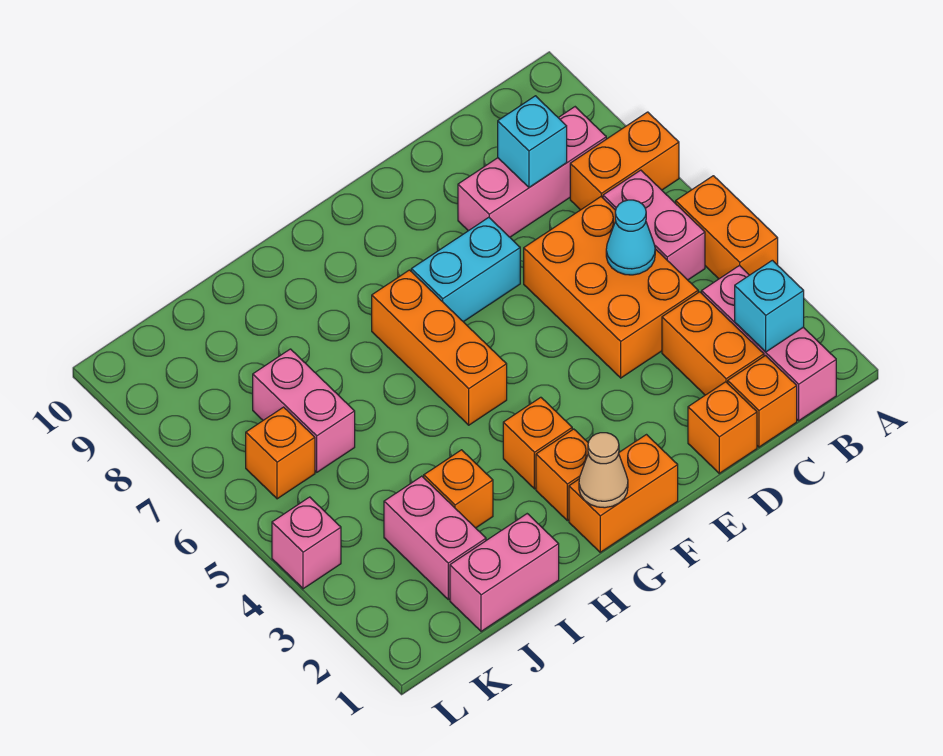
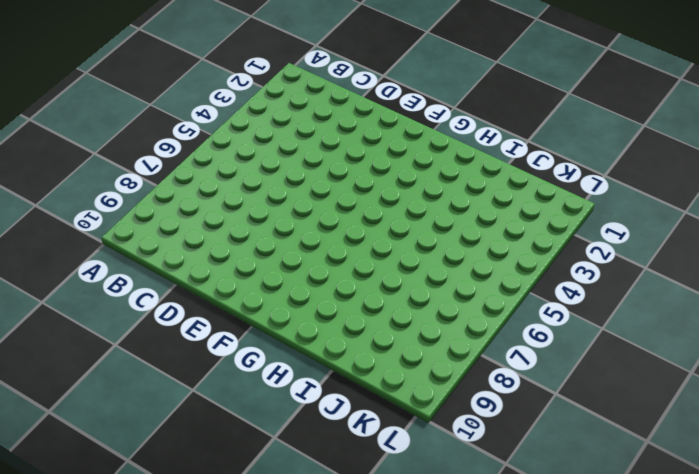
none -> orange brick A4:A5 level 1
none -> orange brick A7:B7 level 1
none -> pink brick B1:B3 level 1

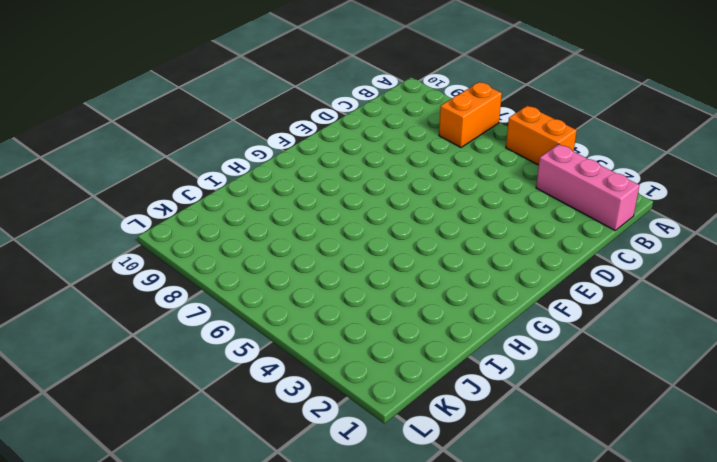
none -> pink brick B5:B6 level 1
none -> pink brick B8:D8 level 1
none -> orange brick C1 level 1

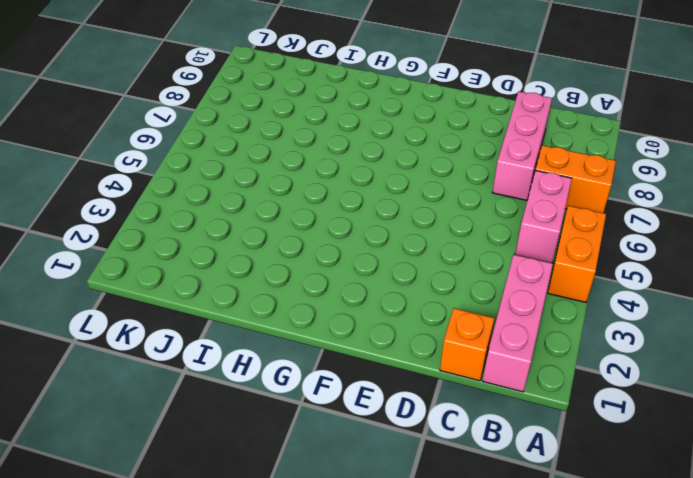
pink brick C7:C9 level 1 -> pink brick B8:D8 level 1
none -> orange brick C2:C3 level 1
none -> orange brick C4:D6 level 1
none -> orange brick D1 level 1

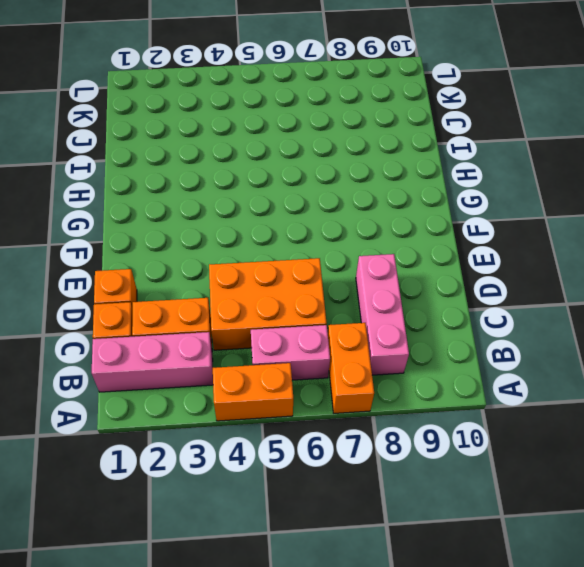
none -> cyan brick E7:F7 level 1
none -> orange brick F1:G1 level 1
none -> orange brick G2 level 1

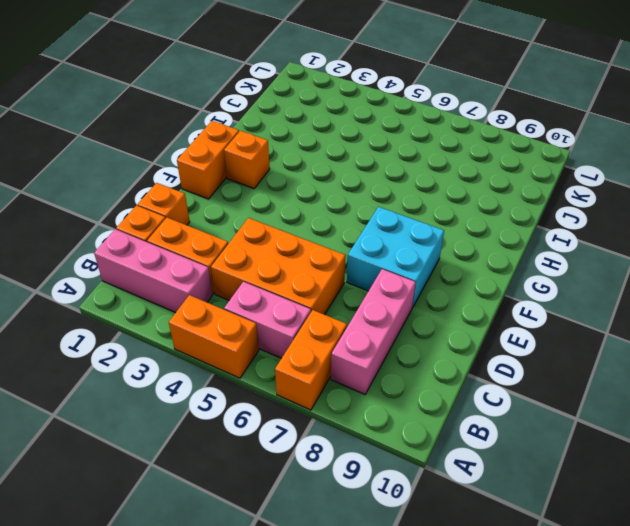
cyan brick E7:F8 level 1 -> cyan brick E7:F7 level 1
none -> orange brick G3 level 1
none -> orange brick G5:G7 level 1
none -> pink brick I1:J1 level 1

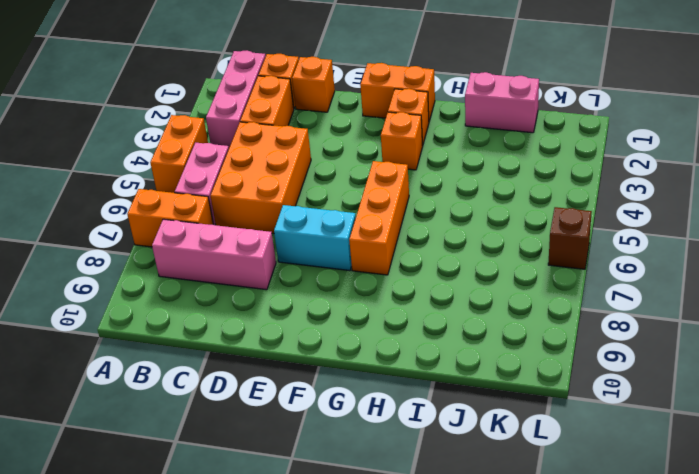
brown brick L6 level 1 -> none
none -> orange brick I3 level 1
none -> pink brick J2:J3 level 1
none -> pink brick J6:J7 level 1

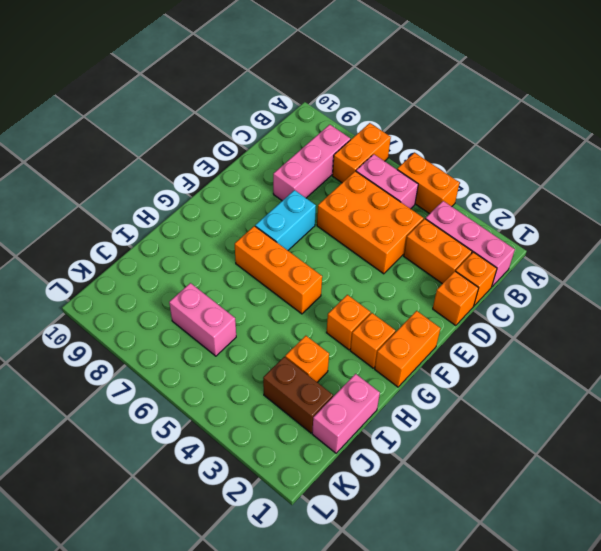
brown brick J2:J3 level 1 -> pink brick J2:J3 level 1
none -> orange brick K6 level 1
none -> pink brick L4 level 1
none -> cyan brick B2 level 2

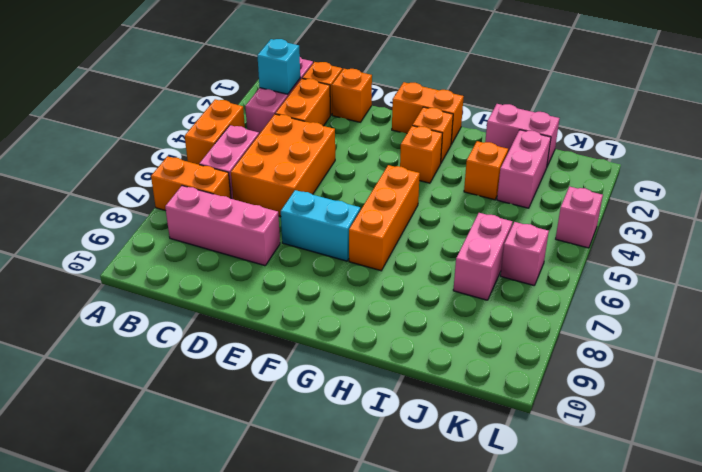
pink brick K6 level 1 -> orange brick K6 level 1
none -> cyan cone C5 level 2
none -> cyan brick C8 level 2
none -> tan cone G1 level 2

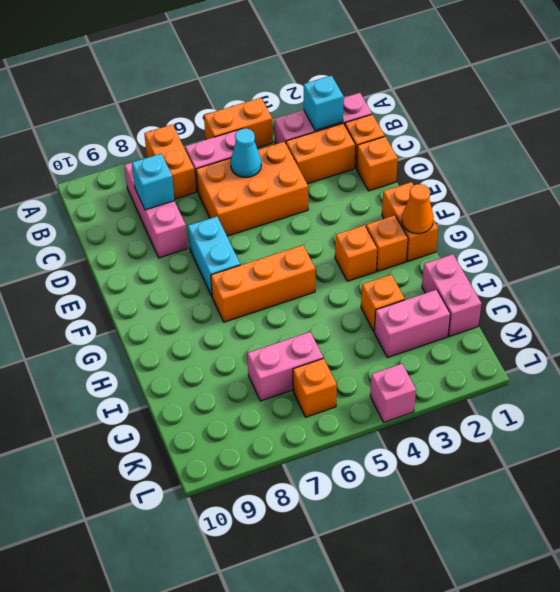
orange cone G1 level 2 -> tan cone G1 level 2

